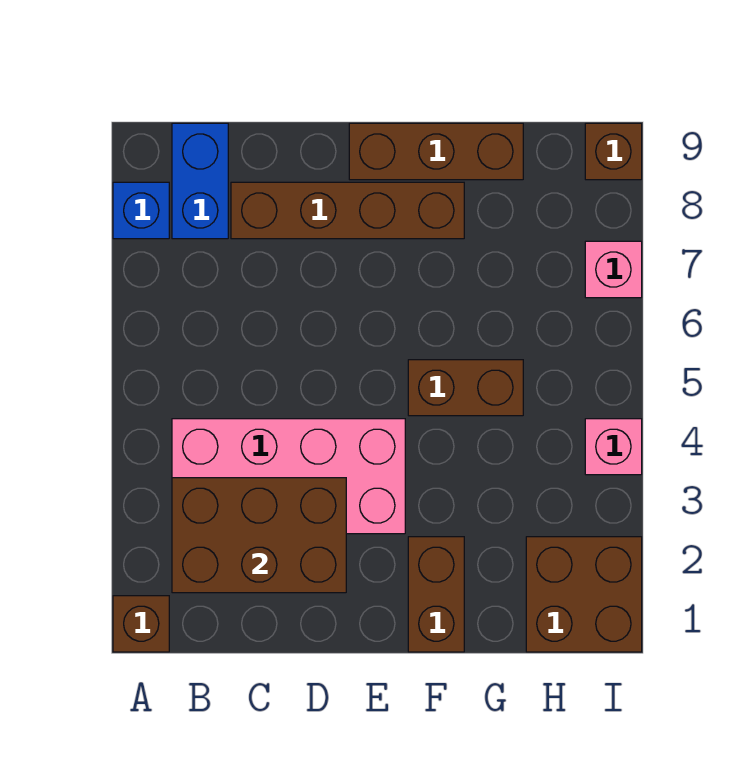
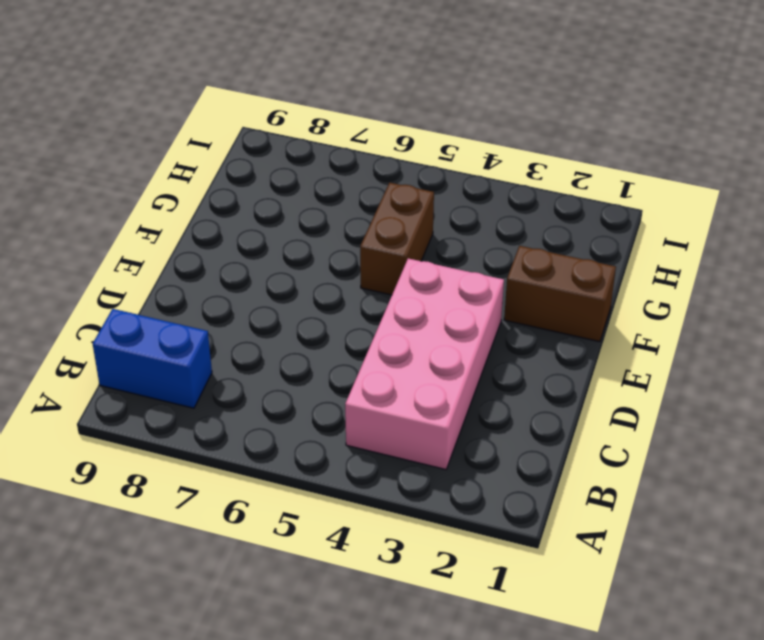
none -> brown brick A1 level 1
none -> blue brick A8 level 1
none -> brown brick C8:F8 level 1

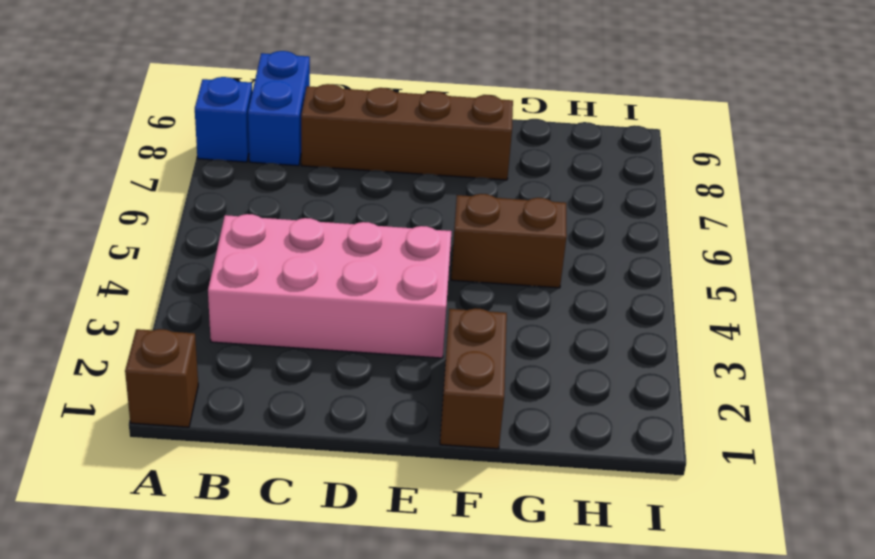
none -> brown brick E9:G9 level 1
none -> brown brick H1:I2 level 1
none -> pink brick I4 level 1

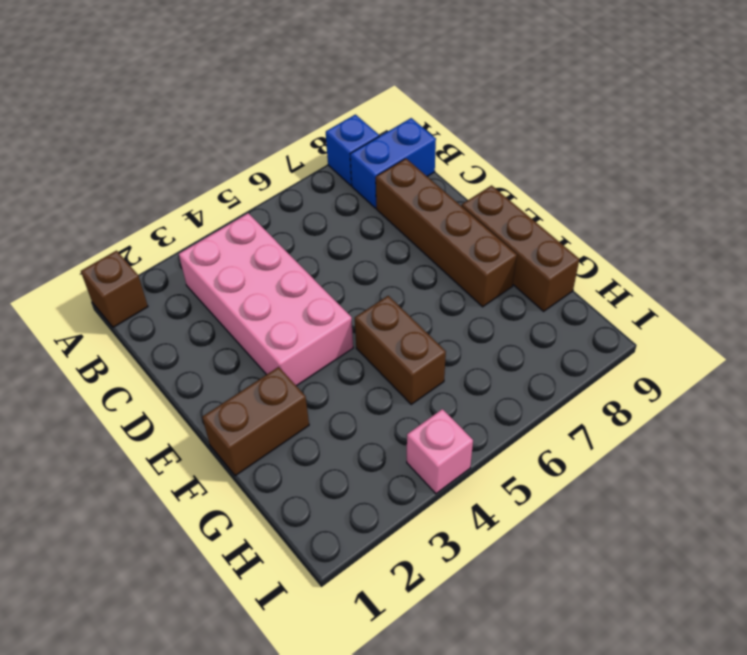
none -> brown brick H1:I2 level 1
none -> pink brick I7 level 1
none -> brown brick I9 level 1

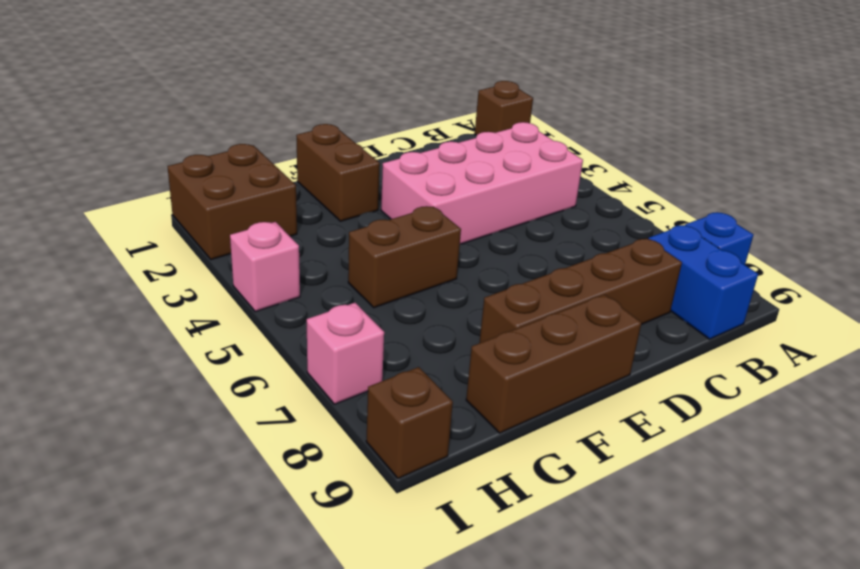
none -> brown brick B2:D3 level 2

